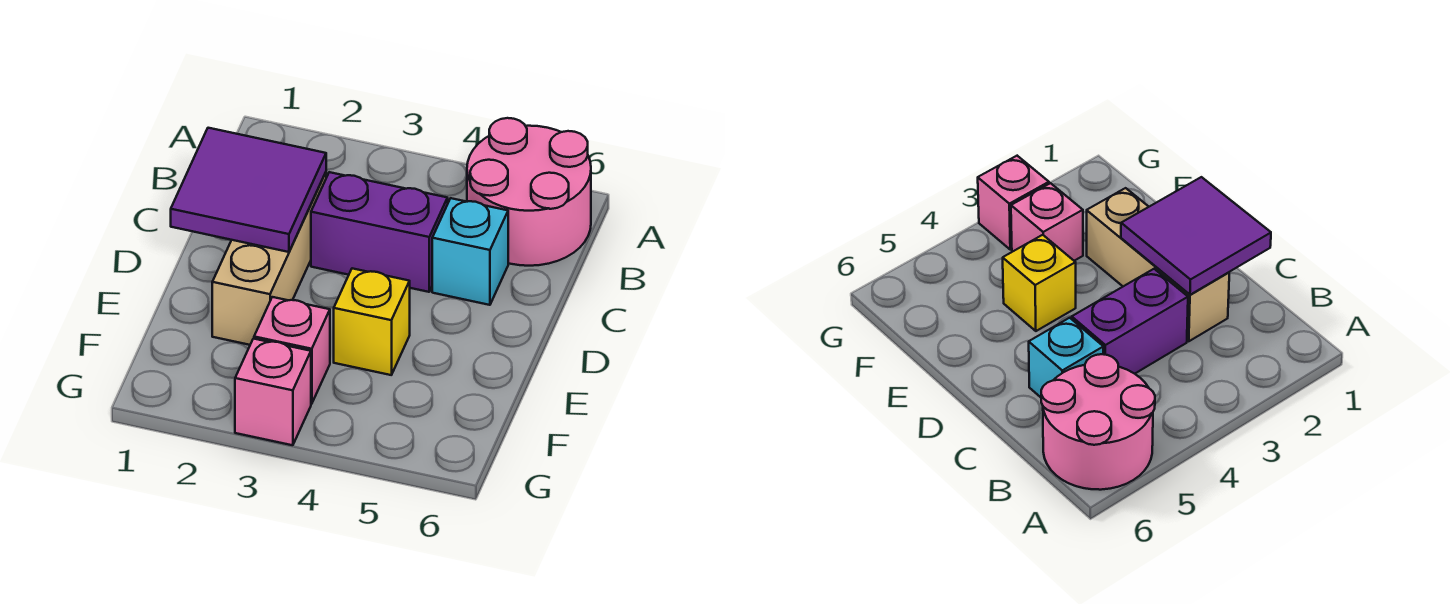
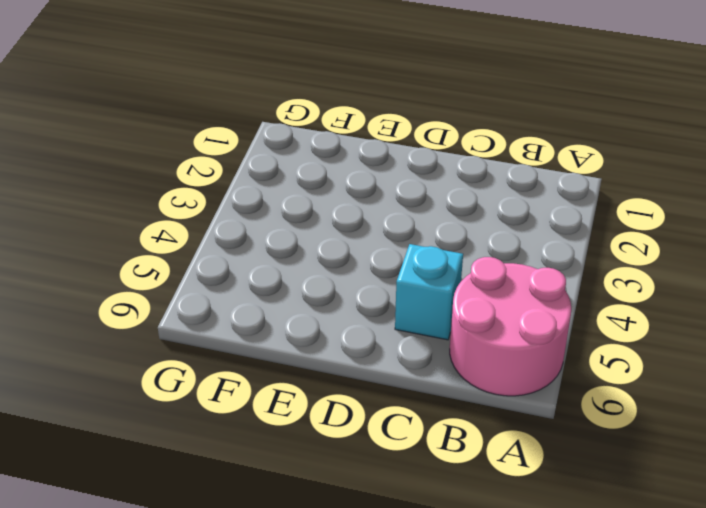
none -> tan brick C2:E2 level 1
none -> purple brick C3:C4 level 1

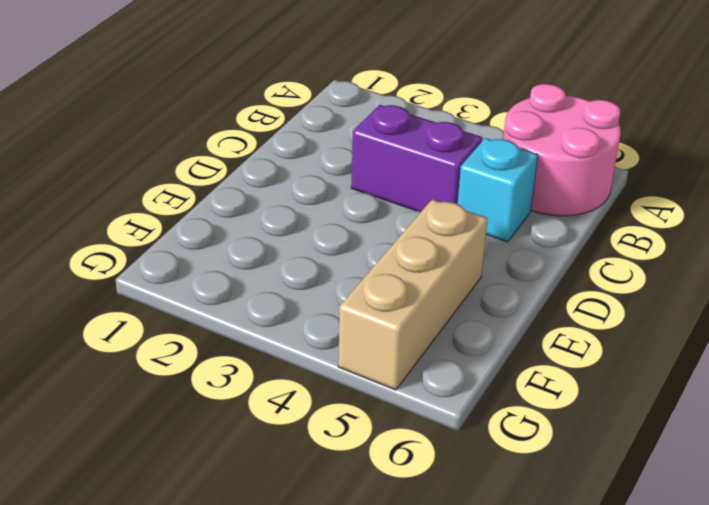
tan brick E5:G5 level 1 -> tan brick C2:E2 level 1
none -> yellow brick E4 level 1
none -> pink brick F3 level 1

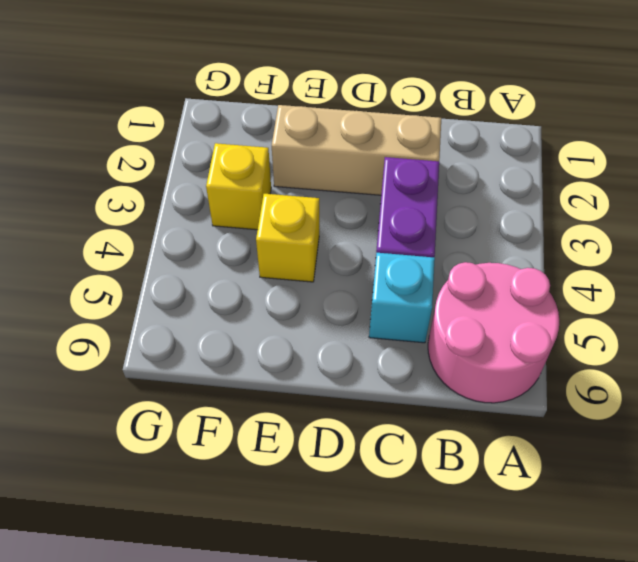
yellow brick F3 level 1 -> pink brick F3 level 1
none -> pink brick G3 level 1
none -> purple tile C1:D2 level 2

